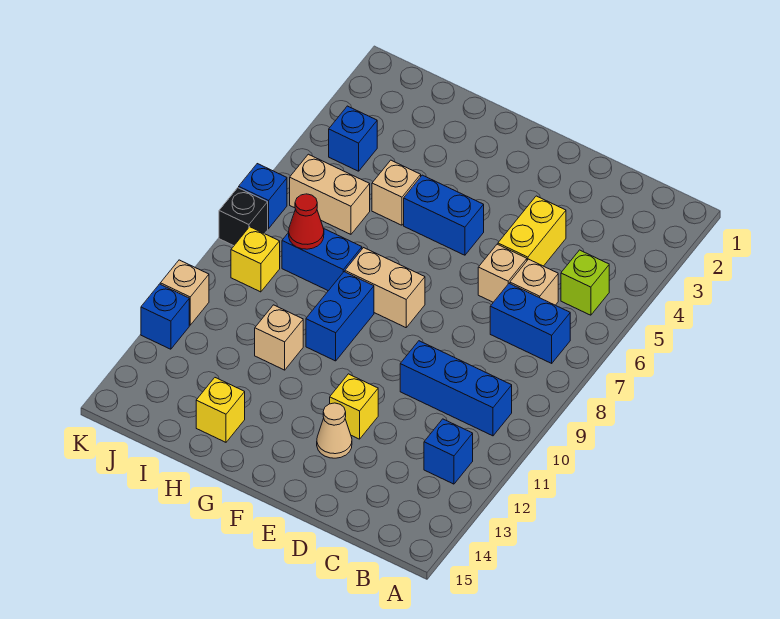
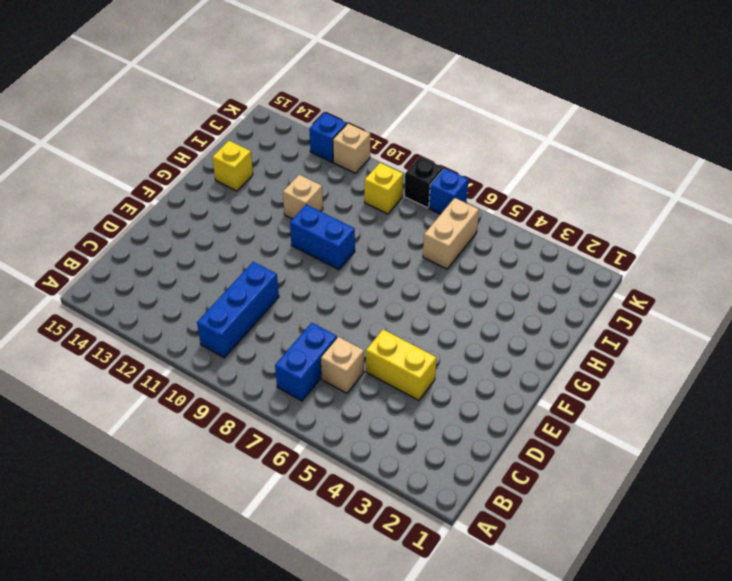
none -> lime brick B5 level 1
none -> blue brick B12 level 1
none -> tan brick D6 level 1

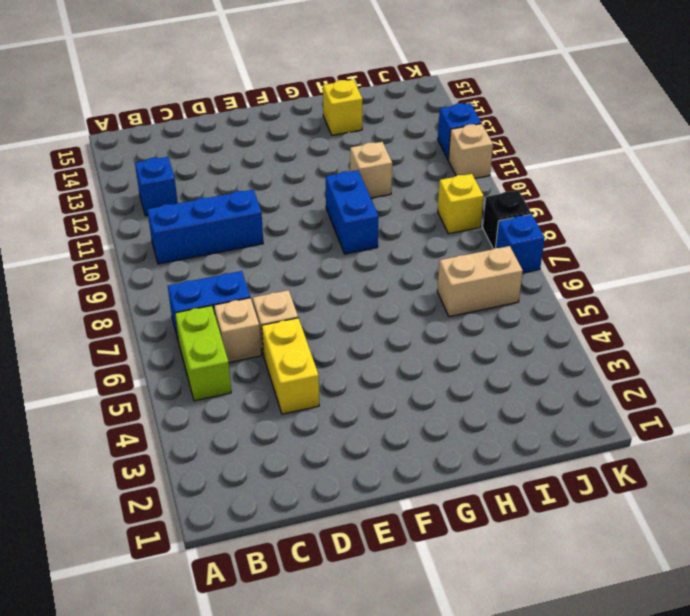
lime brick B5:B6 level 1 -> lime brick B5 level 1
none -> yellow brick E12 level 1
none -> tan cone E13 level 1
none -> blue brick F5:G5 level 1

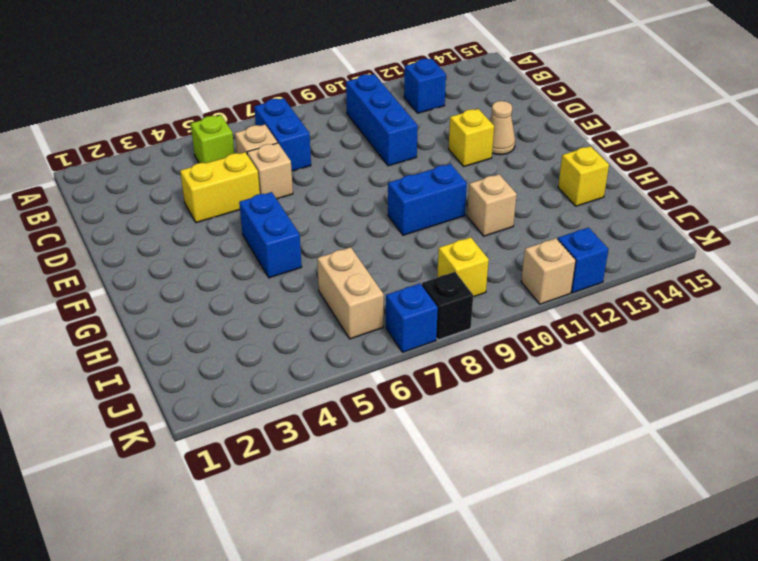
none -> tan brick F8:G8 level 1
none -> tan brick H5 level 1
none -> blue brick H8:I8 level 1

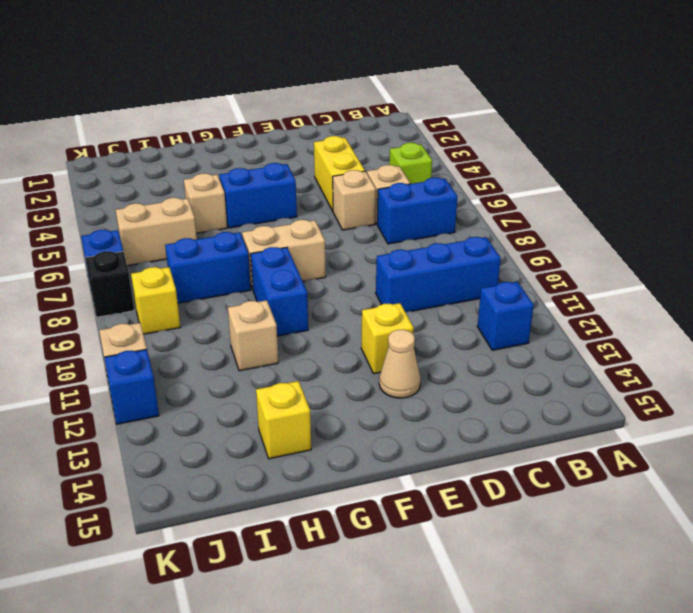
none -> blue brick J4 level 1
none -> red cone I8 level 2

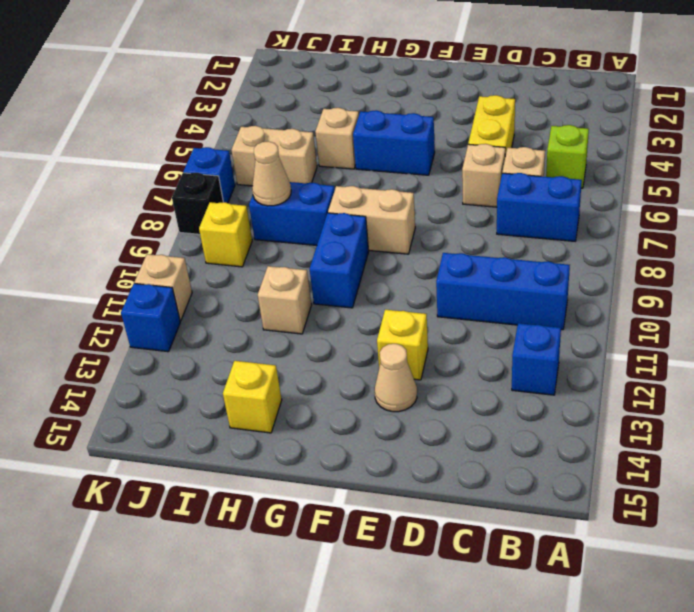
tan cone I8 level 2 -> red cone I8 level 2
none -> blue brick J4 level 1

